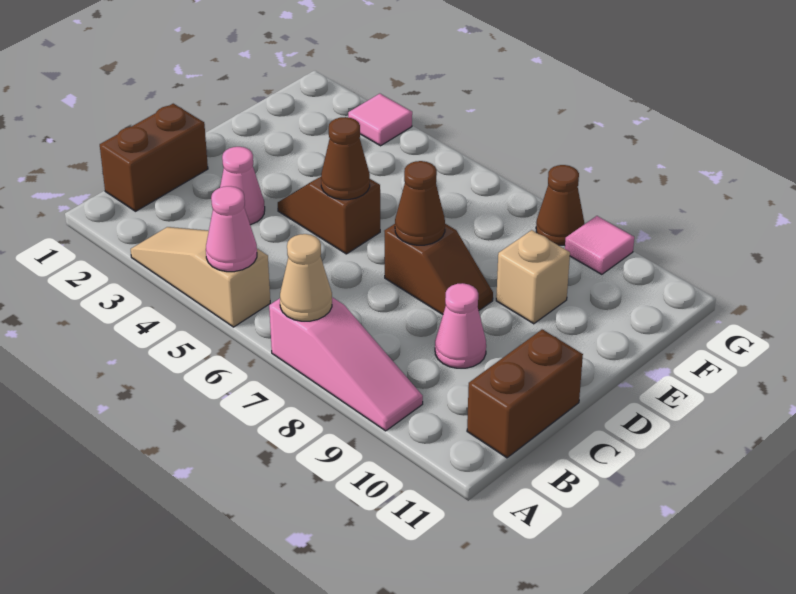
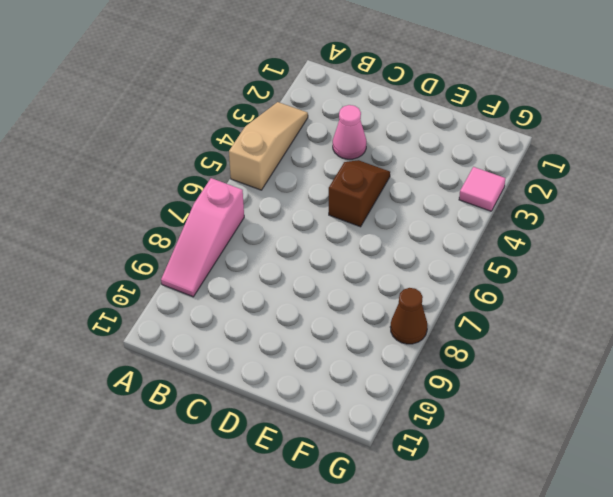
none -> brown brick B1:C1 level 1
none -> brown brick B11:C11 level 1
none -> pink cone C9 level 1

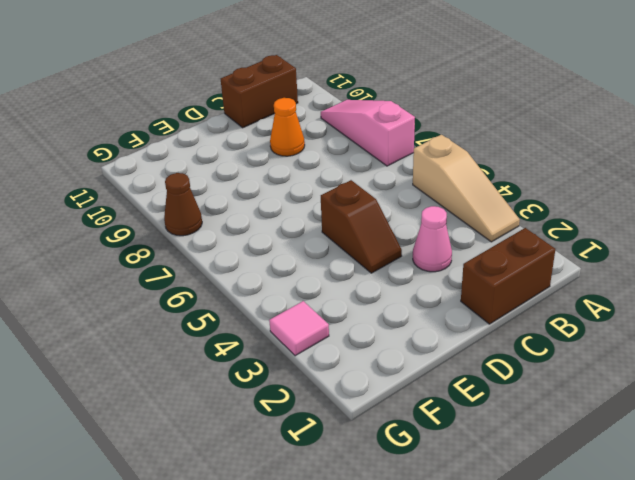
orange cone C9 level 1 -> pink cone C9 level 1
none -> brown slope D7:D8 level 1 top 7
none -> tan brick E9 level 1
none -> pink tile G9 level 1

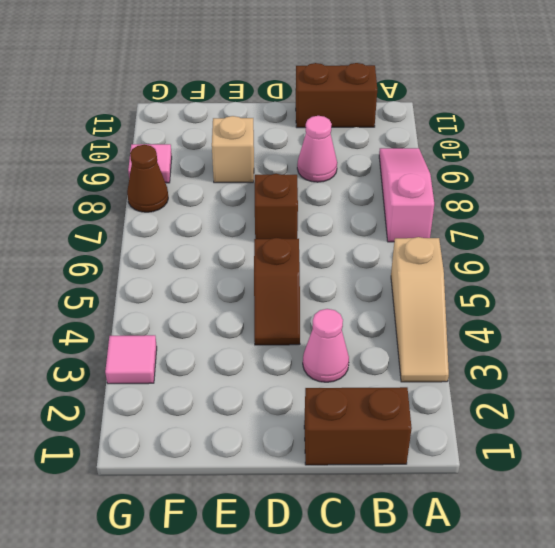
none -> pink cone A5 level 2
none -> tan cone A7 level 2
none -> brown cone D5 level 2

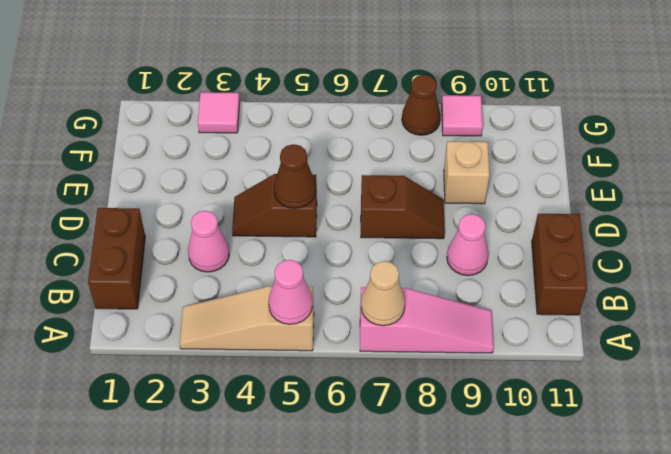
none -> brown cone D7 level 2

